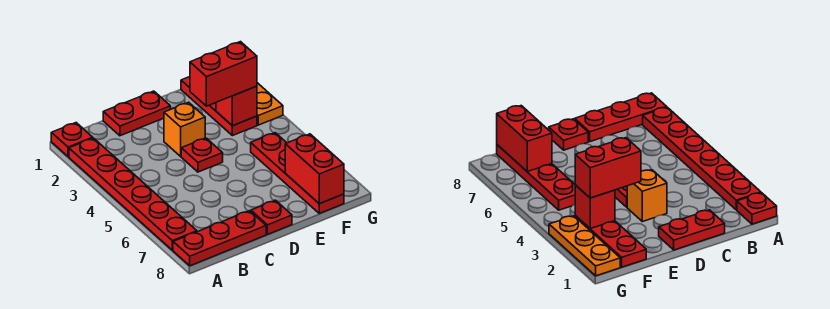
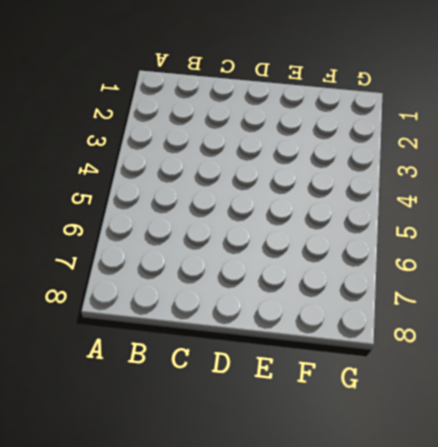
none -> red plate A1 level 1
none -> red plate A2:A7 level 1
none -> red plate A8:C8 level 1

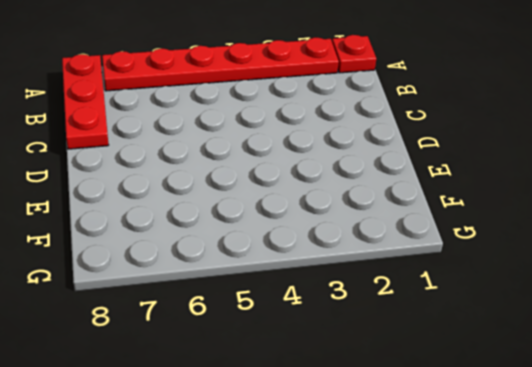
none -> red plate C1:D1 level 1
none -> orange brick D3 level 1
none -> red plate D4 level 1

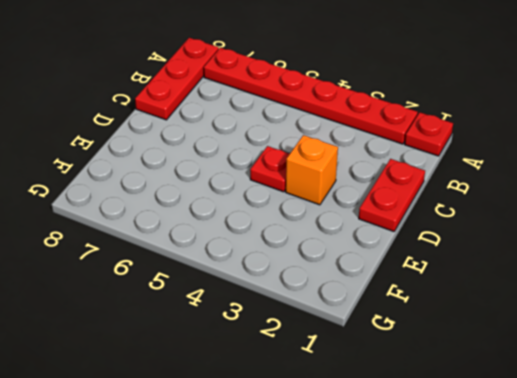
none -> red plate D8 level 1
none -> red plate F1:F3 level 1
none -> red plate F5:F8 level 1

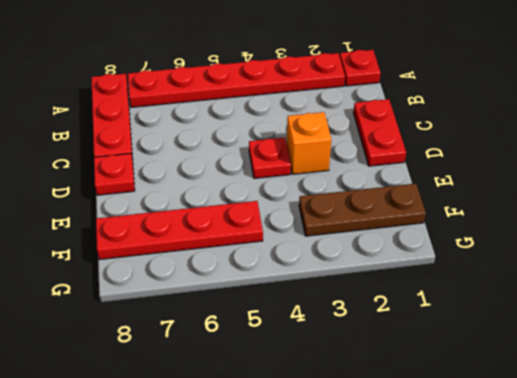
brown plate F1:F3 level 1 -> red plate F1:F3 level 1
none -> orange plate G1:G3 level 1
none -> red brick F3 level 2
none -> red brick F7:F8 level 2

